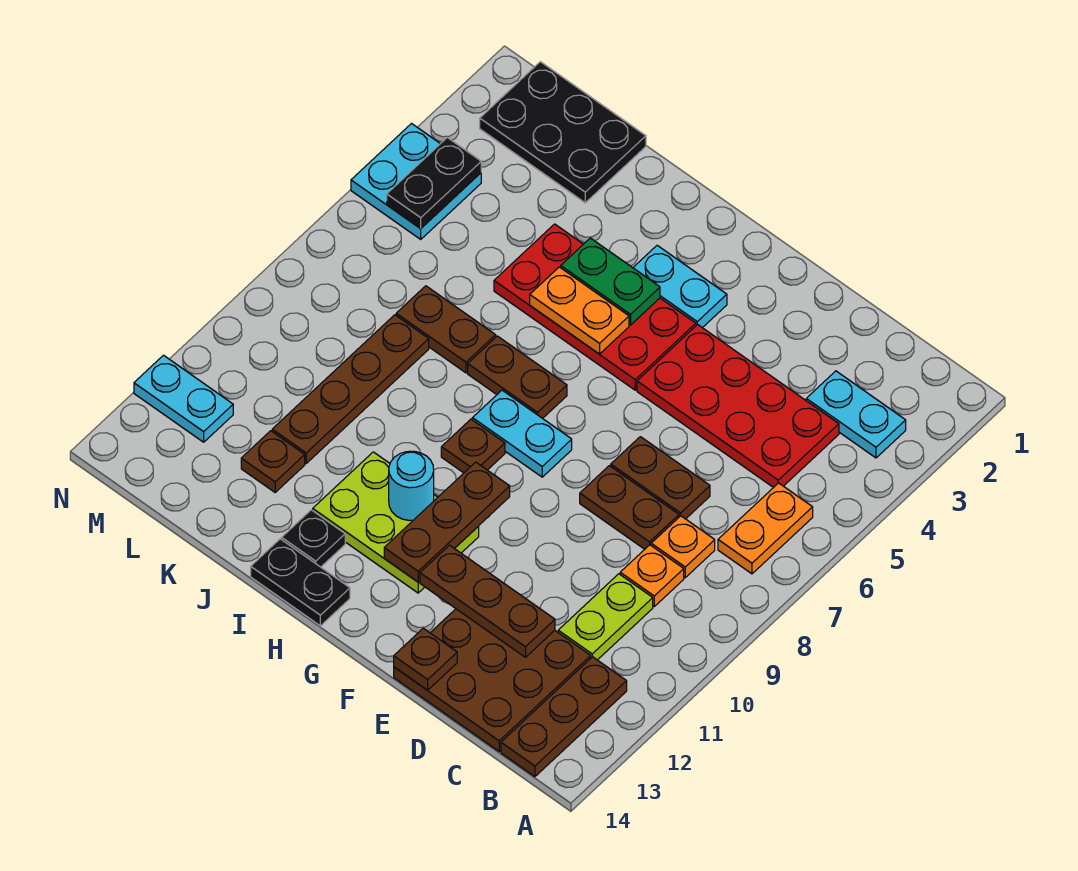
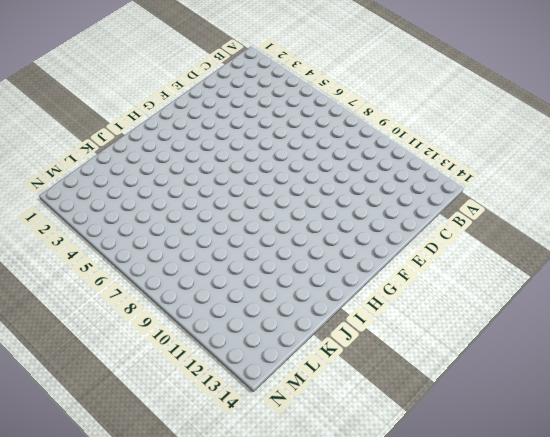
none -> cyan plate B3:C3 level 1
none -> orange plate B6:B7 level 1
none -> brown plate B12:B14 level 1
none -> red plate C4:F5 level 1

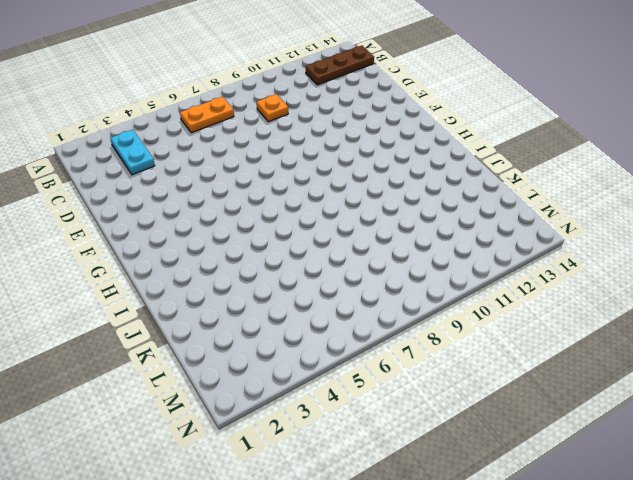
none -> red plate C4:F5 level 1
none -> orange plate C8 level 1
none -> lime plate C10:C11 level 1
none -> brown plate C12:E14 level 1

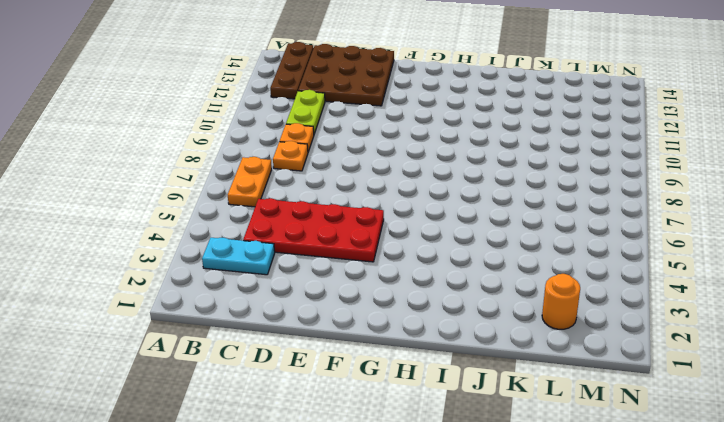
orange round brick L2 level 1 -> black plate K1:M2 level 1
none -> brown plate D7:E7 level 1
none -> brown plate D8:E8 level 1
none -> cyan plate G3:H3 level 1
none -> red plate G4:J5 level 1

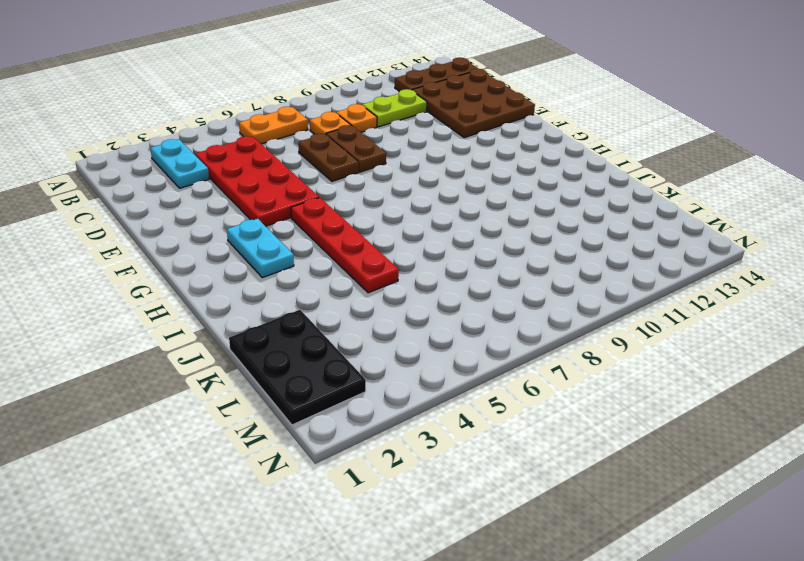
red plate G5:J5 level 1 -> red plate G4:J5 level 1
none -> cyan plate G8:H8 level 1
none -> lime plate G11:I12 level 1
none -> brown plate H7:I7 level 1
none -> brown plate H9 level 1

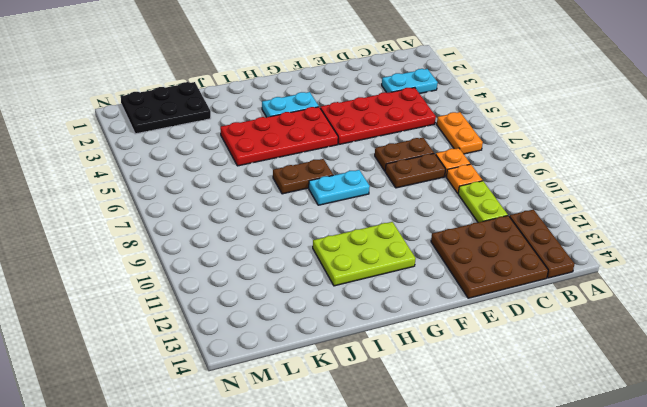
none -> brown plate H9 level 1
none -> black plate H14:I14 level 1
none -> black plate I13 level 1
none -> brown plate J7:K7 level 1

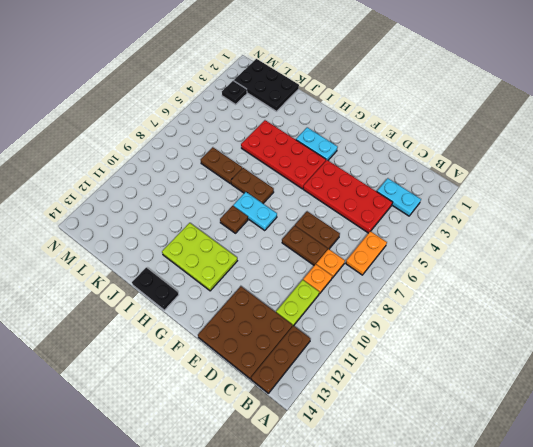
black plate M3 level 1 -> black plate I13 level 1
none -> brown plate K8:K11 level 1
none -> brown plate K12 level 1
none -> cyan plate M4:N5 level 1
none -> cyan plate M12:N12 level 1

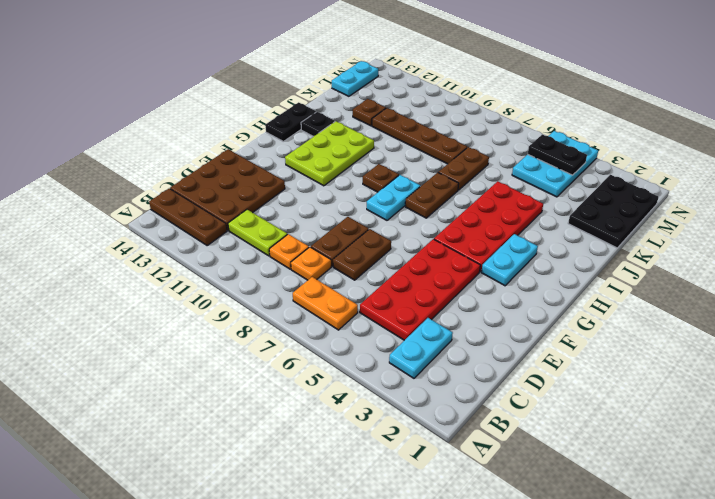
cyan plate L4:N5 level 1 -> cyan plate M4:N5 level 1
cyan plate L14:M14 level 1 -> cyan plate M12:N12 level 1
none -> brown plate D12:F12 level 2
none -> brown plate E14 level 2
none -> brown plate G10:G12 level 2
none -> green plate H4:I4 level 2

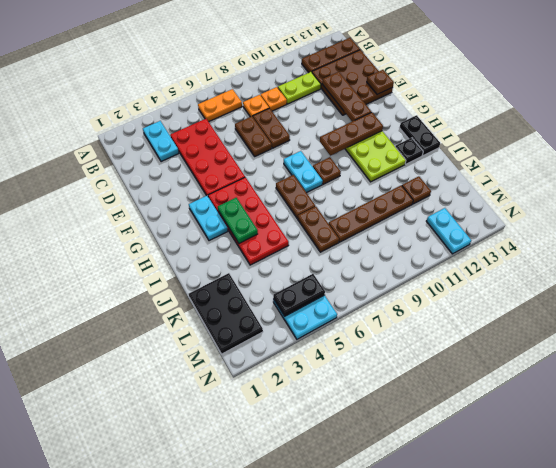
none -> orange plate H5:I5 level 2
none -> cyan round brick H11 level 2

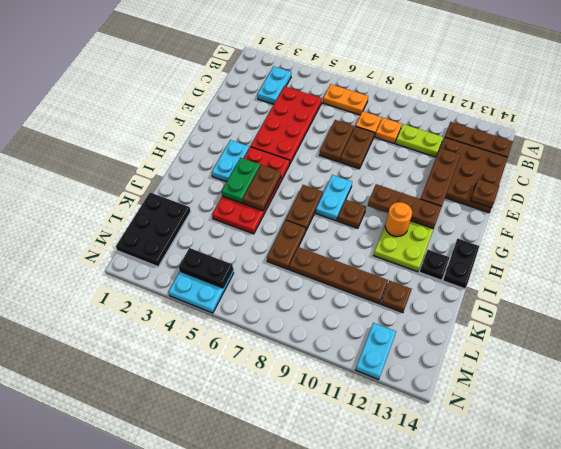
brown plate H5:I5 level 2 -> orange plate H5:I5 level 2
orange round brick H11 level 2 -> cyan round brick H11 level 2

